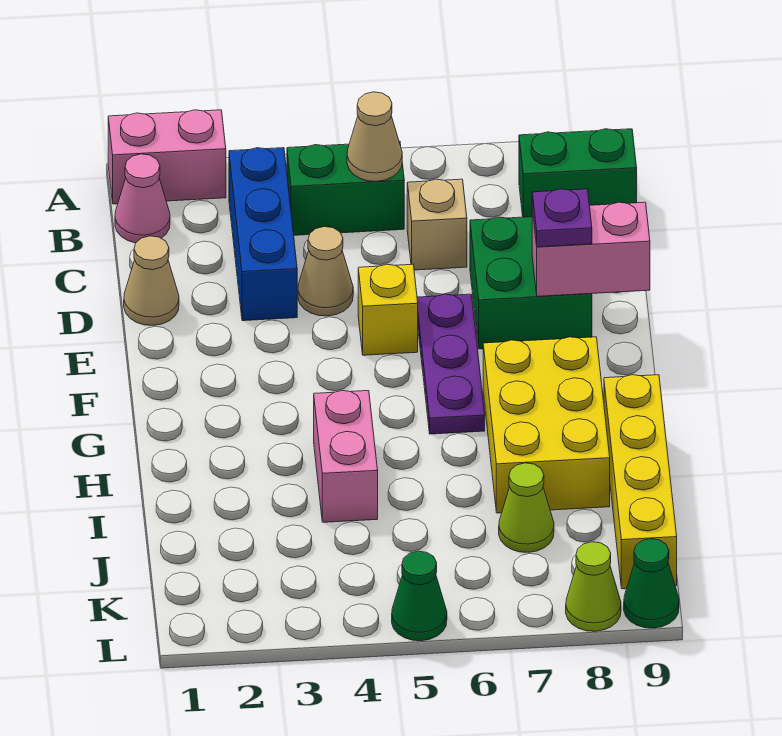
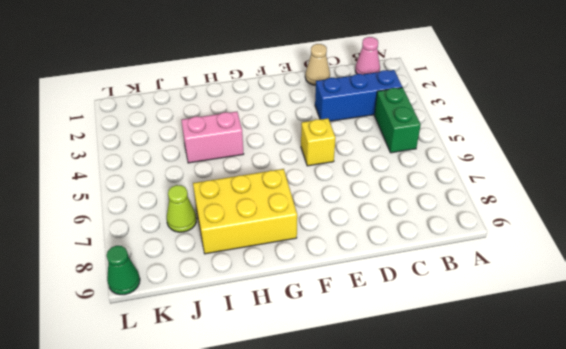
none -> pink brick A1:A2 level 1
none -> green brick B8:B9 level 1
none -> tan brick C6 level 1

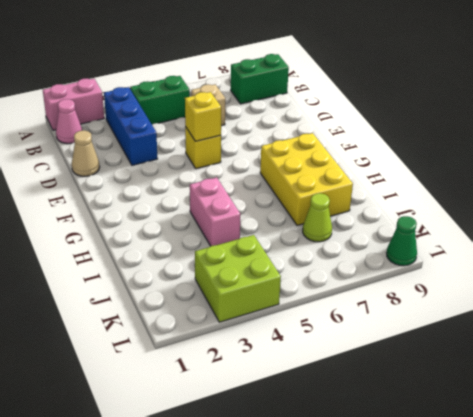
yellow brick E5 level 2 -> none
lime brick K3:L4 level 1 -> none
none -> tan cone D4 level 1
none -> green brick D7:E8 level 1
none -> purple plate E6:G6 level 1

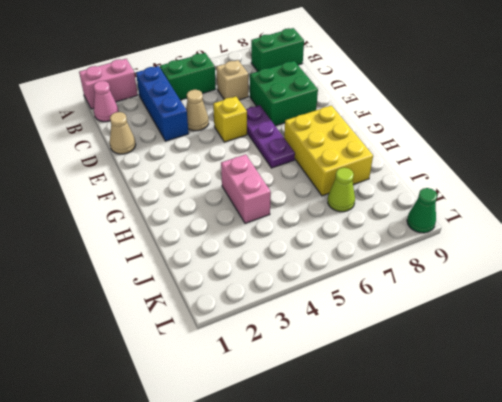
none -> yellow brick H9:K9 level 1
none -> green cone L5 level 1
none -> lime cone L8 level 1

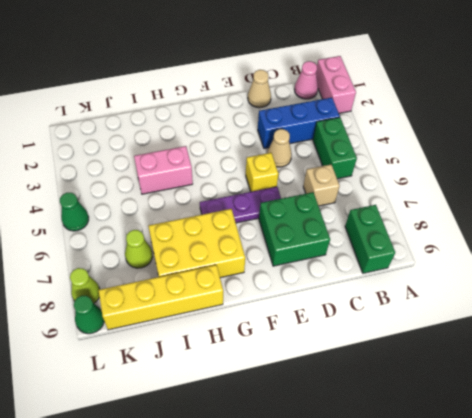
none -> tan cone B5 level 2
none -> pink brick E8:E9 level 2
none -> purple plate E8 level 3

